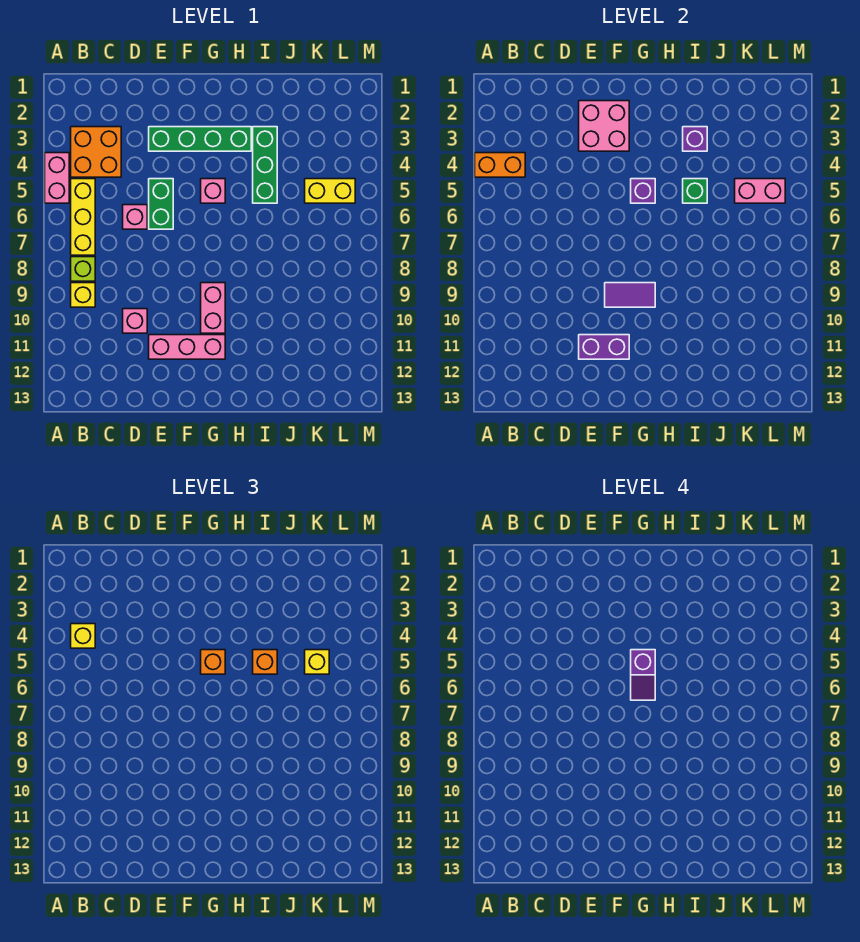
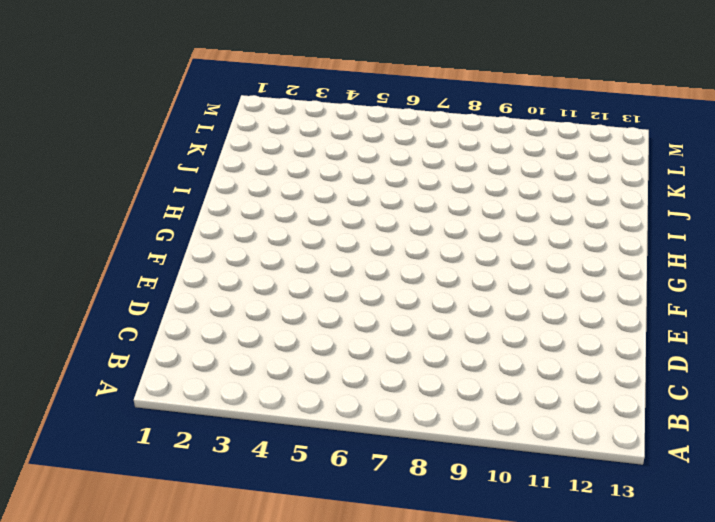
none -> pink brick A4:A5 level 1
none -> orange brick B3:C4 level 1
none -> yellow brick B5:B7 level 1

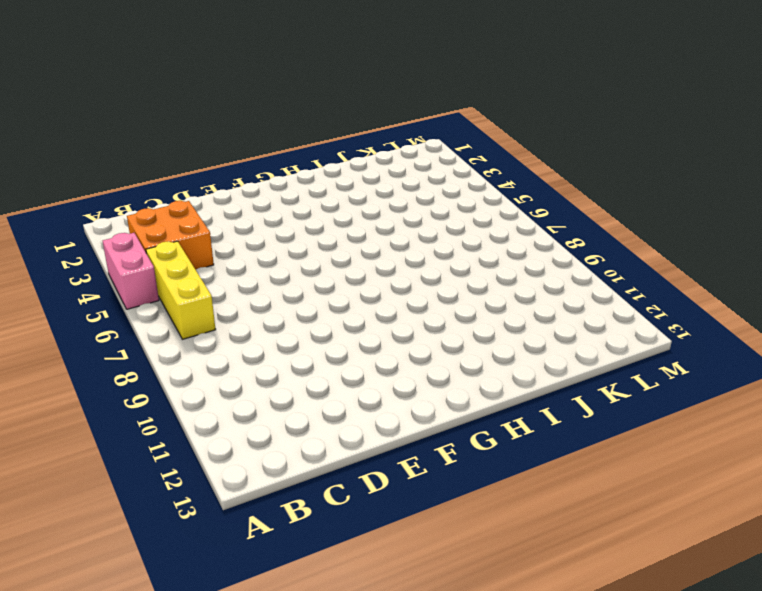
none -> lime brick B8 level 1
none -> yellow brick B9 level 1
none -> pink brick D6 level 1

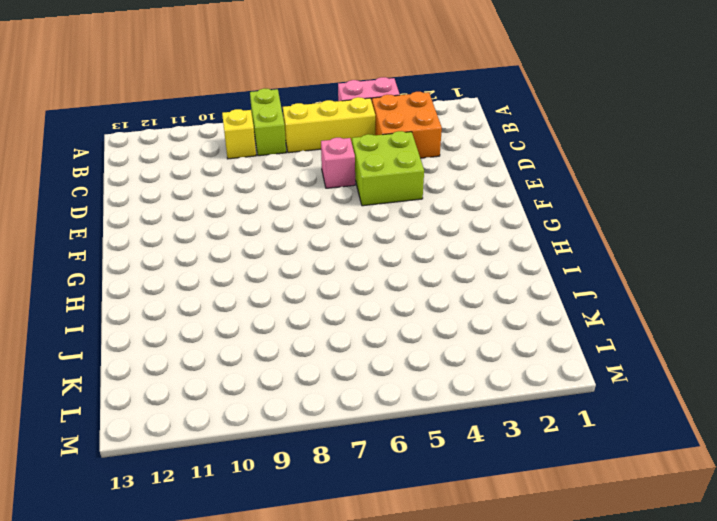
lime brick A8:B8 level 1 -> lime brick B8 level 1
lime brick D4:E5 level 1 -> green brick E5:E6 level 1
none -> pink brick D10 level 1
none -> green brick E3:H3 level 1
none -> pink brick E11:G11 level 1

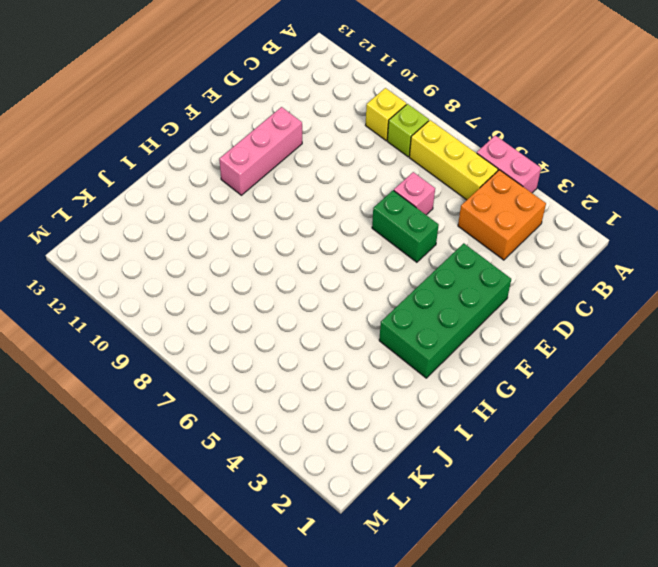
green brick E2:H3 level 1 -> green brick E3:H3 level 1
none -> pink brick D10 level 1
none -> pink brick G5 level 1
none -> pink brick G9:G10 level 1

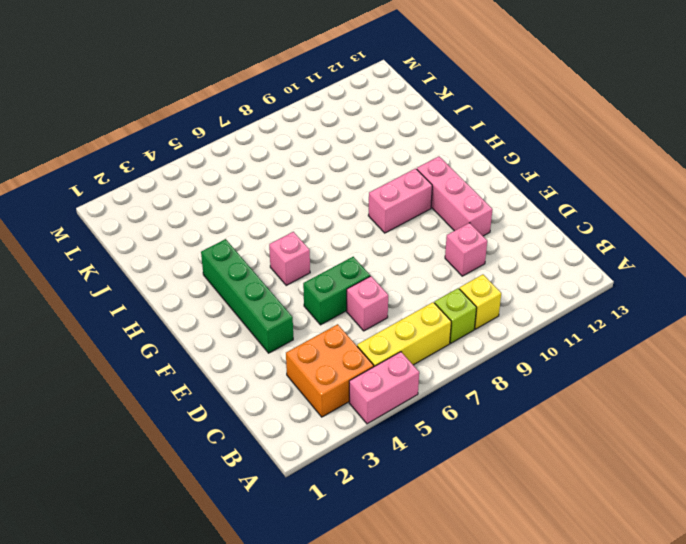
none -> green brick I3:I5 level 1
none -> yellow brick K5:L5 level 1
none -> orange brick A4:B4 level 2

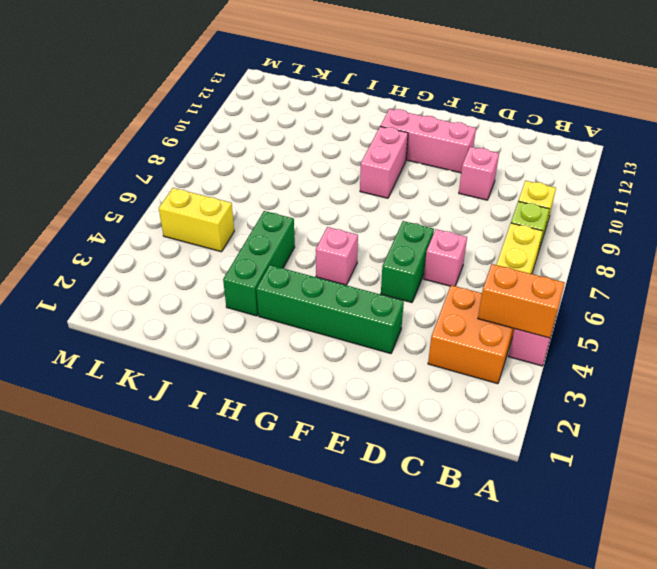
none -> pink brick E2:F3 level 2
none -> purple brick E11:F11 level 2
none -> purple tile F9:G9 level 2

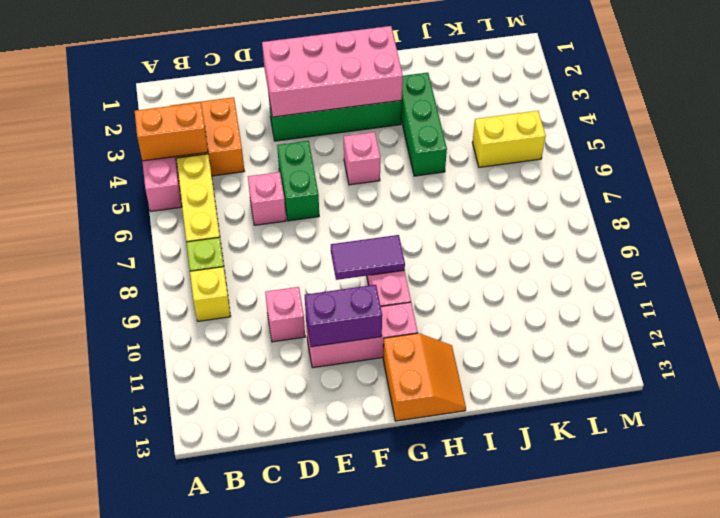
pink brick E2:H3 level 2 -> pink brick E2:F3 level 2
orange slope G12:H13 level 1 top G -> none
none -> purple brick G5 level 2
none -> purple brick I3 level 2
none -> green brick I5 level 2

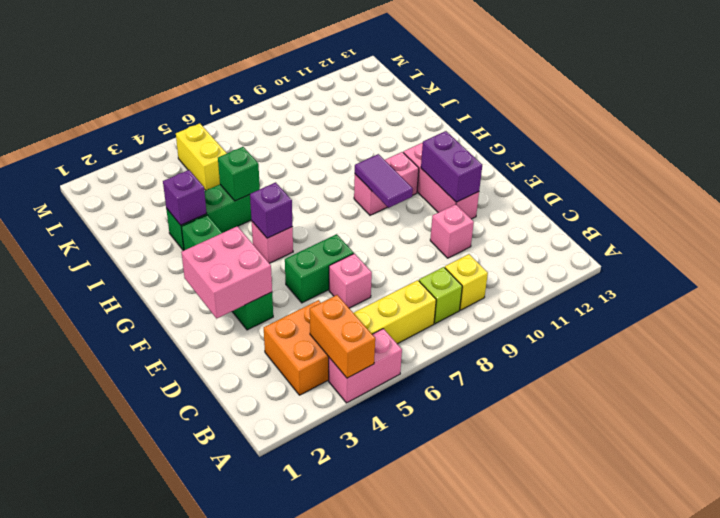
none -> pink brick K5:L5 level 2
none -> yellow brick B4 level 3
none -> orange brick G5 level 3

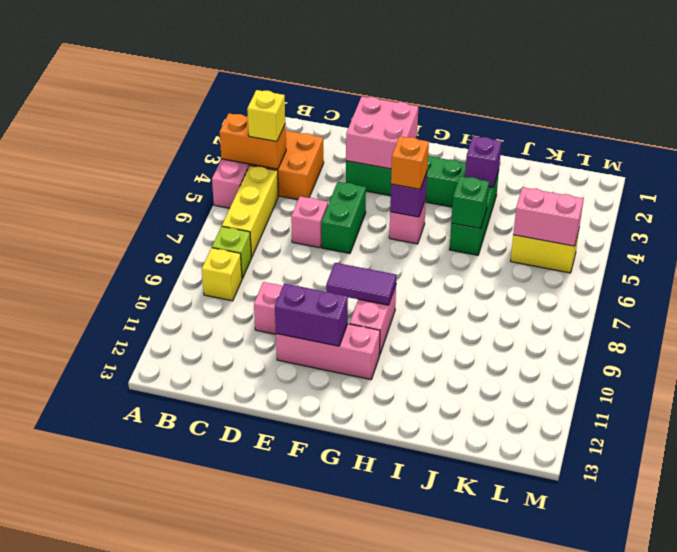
none -> orange brick I5 level 3
none -> yellow brick K5 level 3
none -> purple slope G5:G6 level 4 top 5

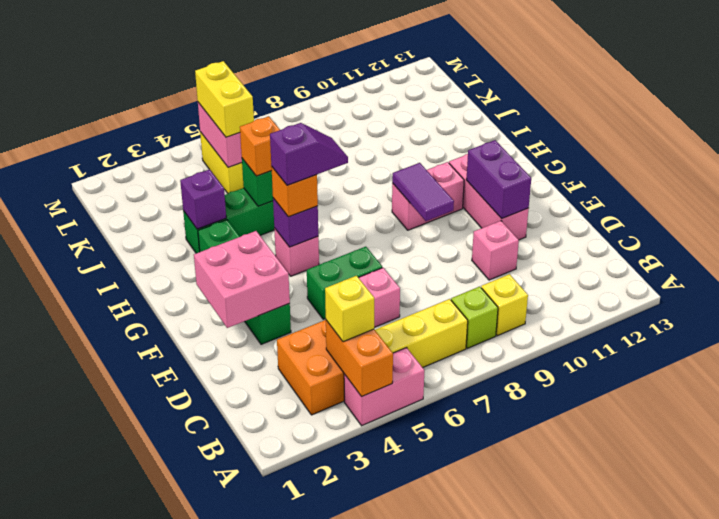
yellow brick K5:L5 level 3 -> yellow brick K5 level 3

